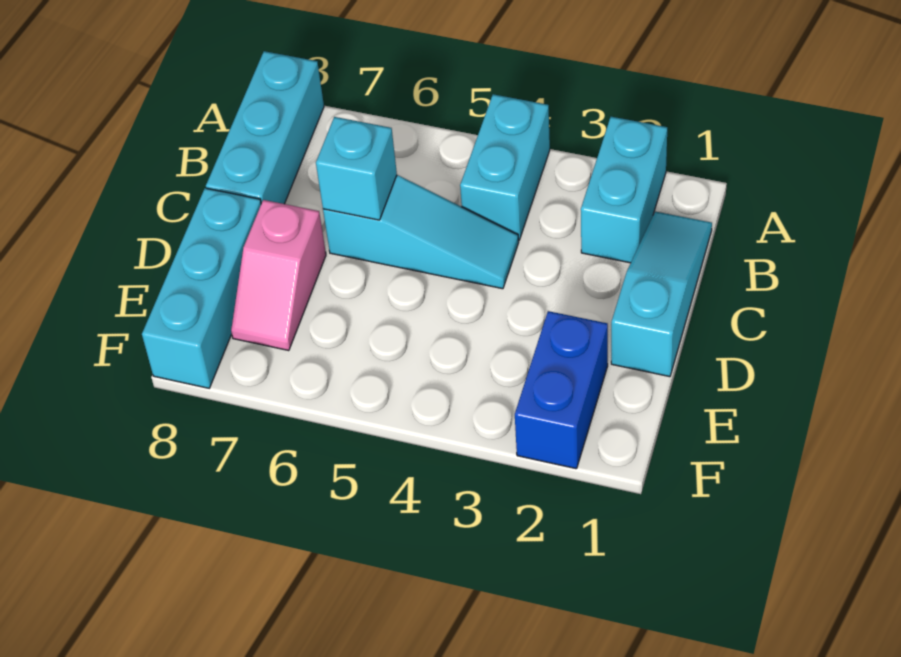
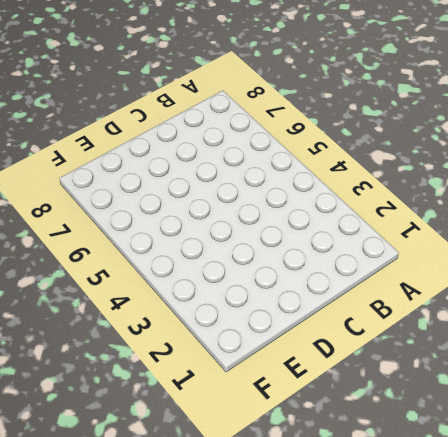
none -> cyan brick A2:B2 level 1
none -> cyan brick A4:B4 level 1

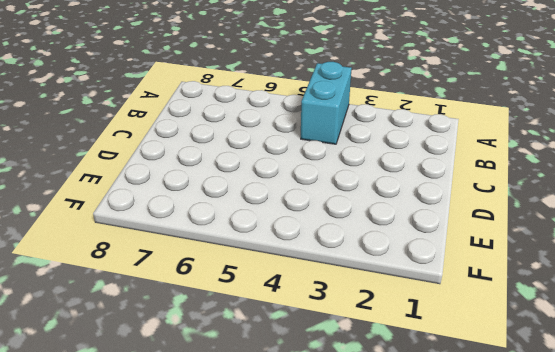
none -> cyan brick A2:B2 level 1
none -> cyan brick A8:C8 level 1

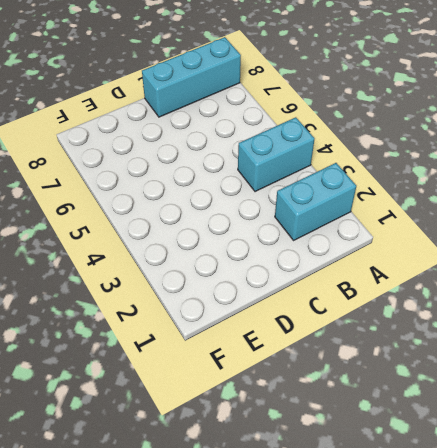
none -> cyan slope B1:D1 level 1 top D
none -> cyan slope C4:C6 level 1 top 6

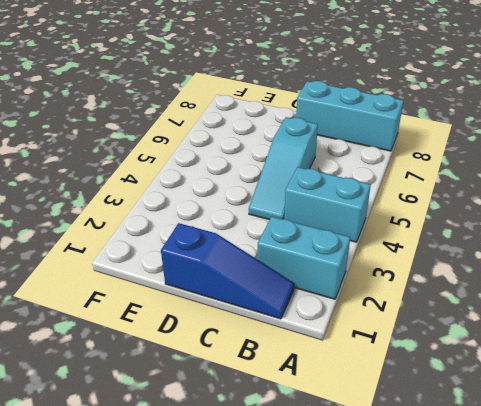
blue slope B1:D1 level 1 top D -> cyan slope B1:D1 level 1 top D
none -> pink slope D7:E7 level 1 top D
none -> cyan brick D8:F8 level 1

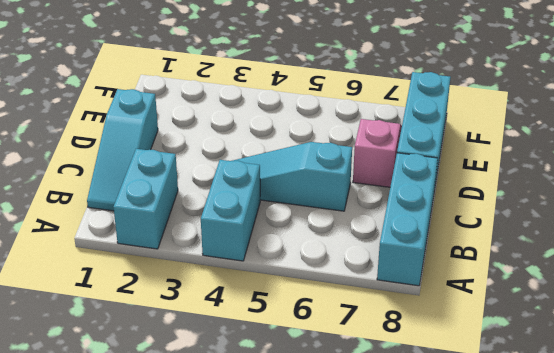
none -> blue brick E2:F2 level 1
none -> cyan brick C6 level 2

